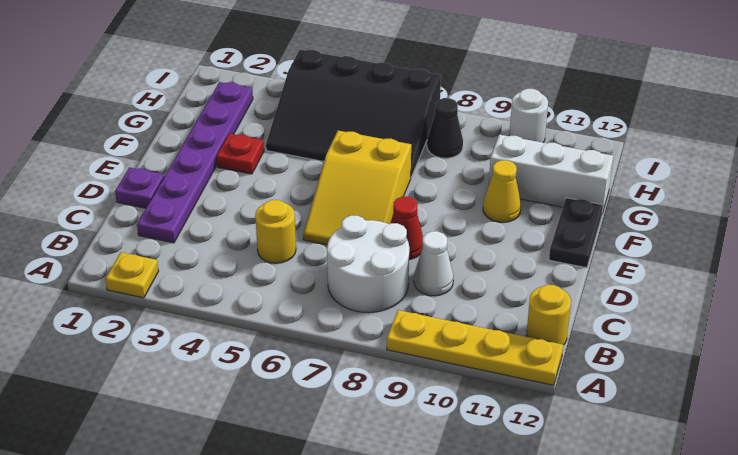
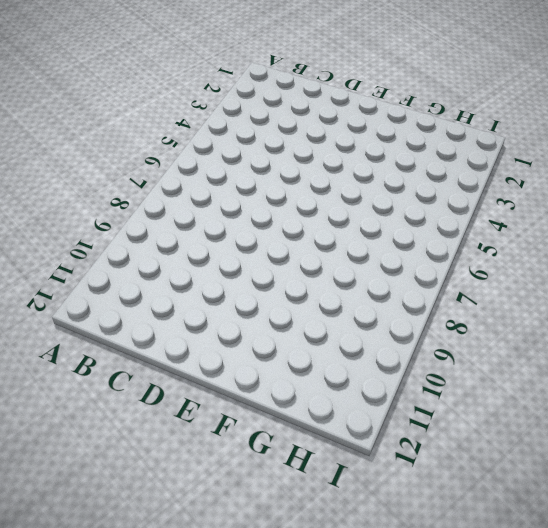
none -> yellow plate A2 level 1
none -> yellow plate A9:A12 level 1
none -> white round brick B7:C8 level 1

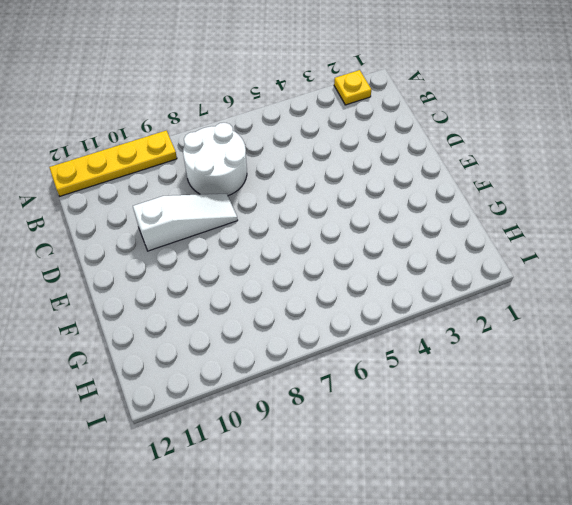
white slope D8:D10 level 1 top 10 -> red cone D8 level 1
none -> yellow round brick B12 level 1
none -> purple plate C2:H2 level 1
none -> yellow round brick C5 level 1

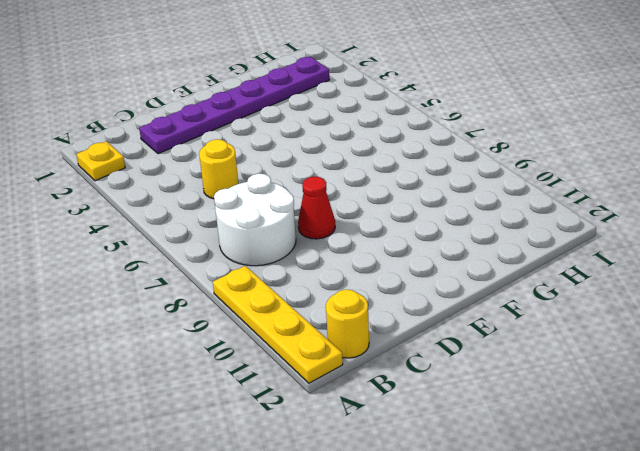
none -> white cone C9 level 1
none -> purple plate D1 level 1
none -> yellow slope D6:F7 level 1 top F

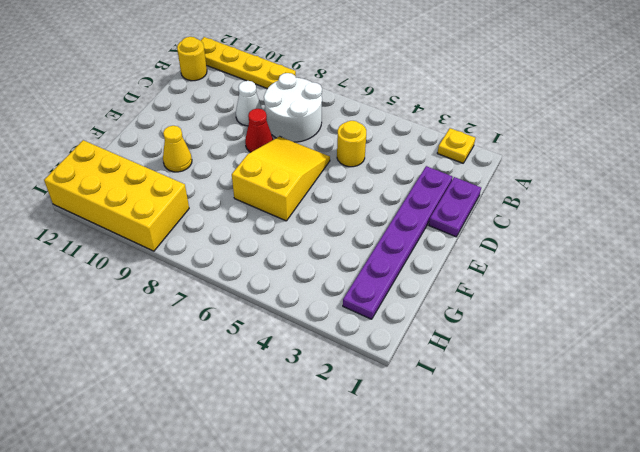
purple plate C1:D1 level 1 -> purple plate D1 level 1
yellow brick H9:I12 level 1 -> white round brick I10 level 1
none -> black plate E12:F12 level 1
none -> red plate F3 level 1
none -> black slope G4:I7 level 1 top I

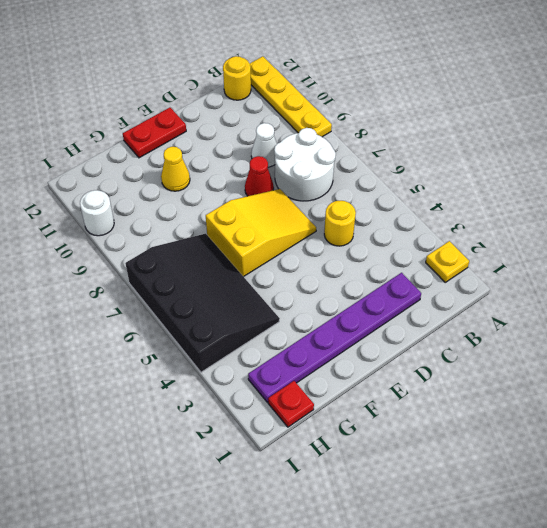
red plate E12:F12 level 1 -> black plate E12:F12 level 1
red plate H1 level 1 -> red plate F3 level 1
none -> purple plate D1 level 1
none -> white brick G10:G12 level 1
none -> black cone H8 level 1

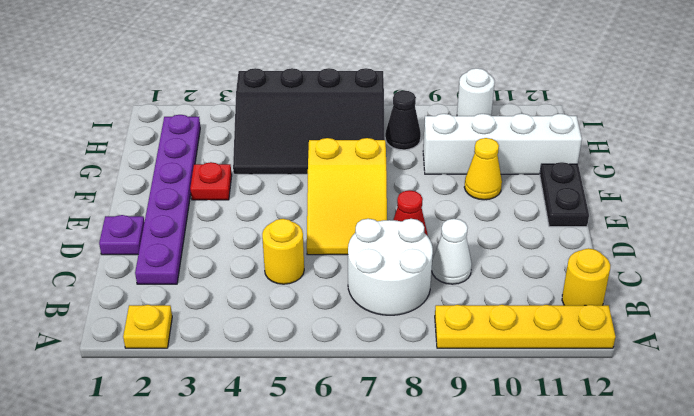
white brick G9:G12 level 1 -> white brick G10:G12 level 1

